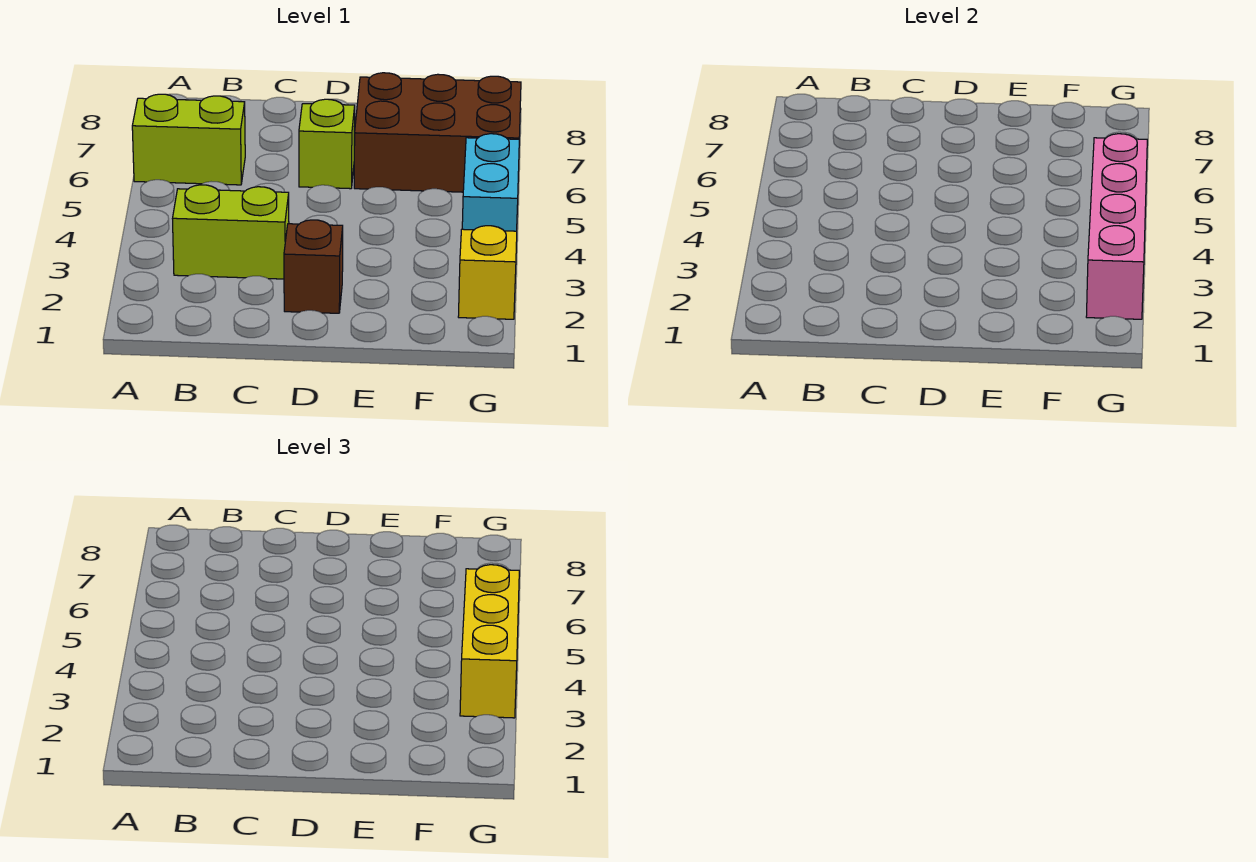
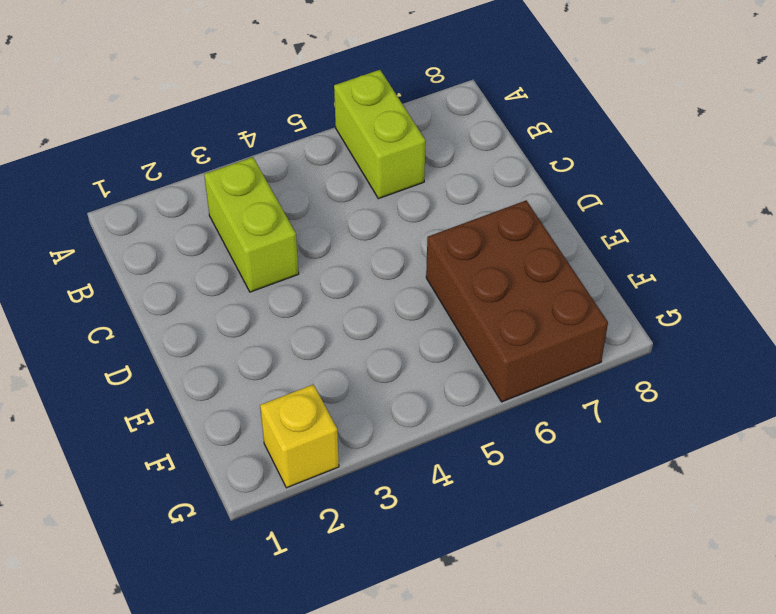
none -> brown brick D2 level 1
none -> lime brick D6 level 1

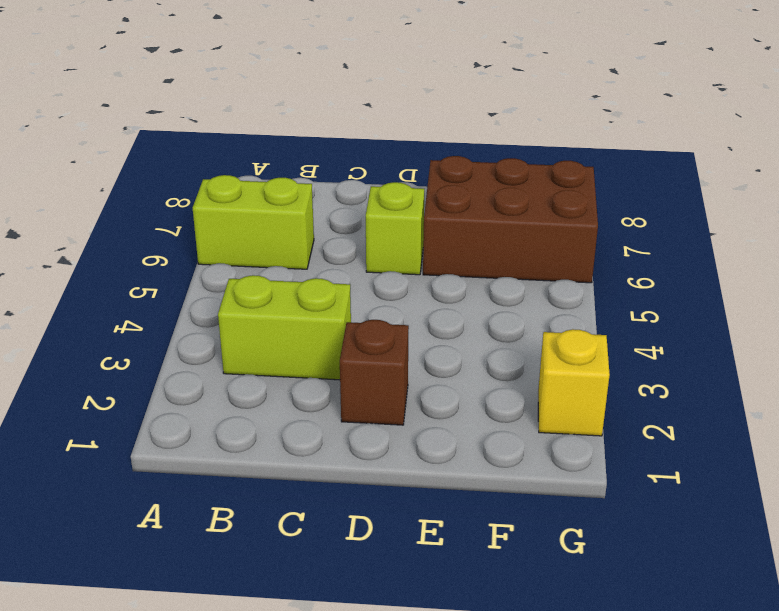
none -> cyan brick G4:G5 level 1
none -> pink brick G2:G5 level 2

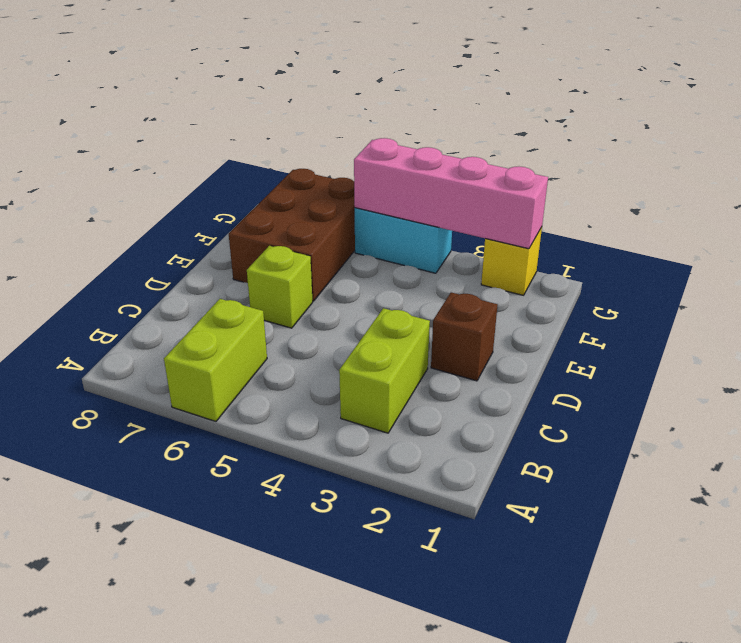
none -> yellow brick G3:G5 level 3

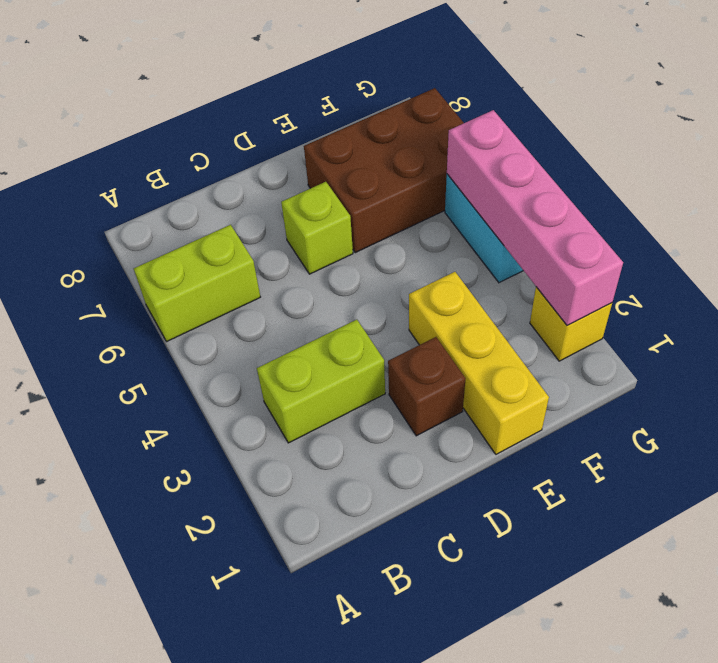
yellow brick E1:E3 level 1 -> yellow brick G3:G5 level 3

